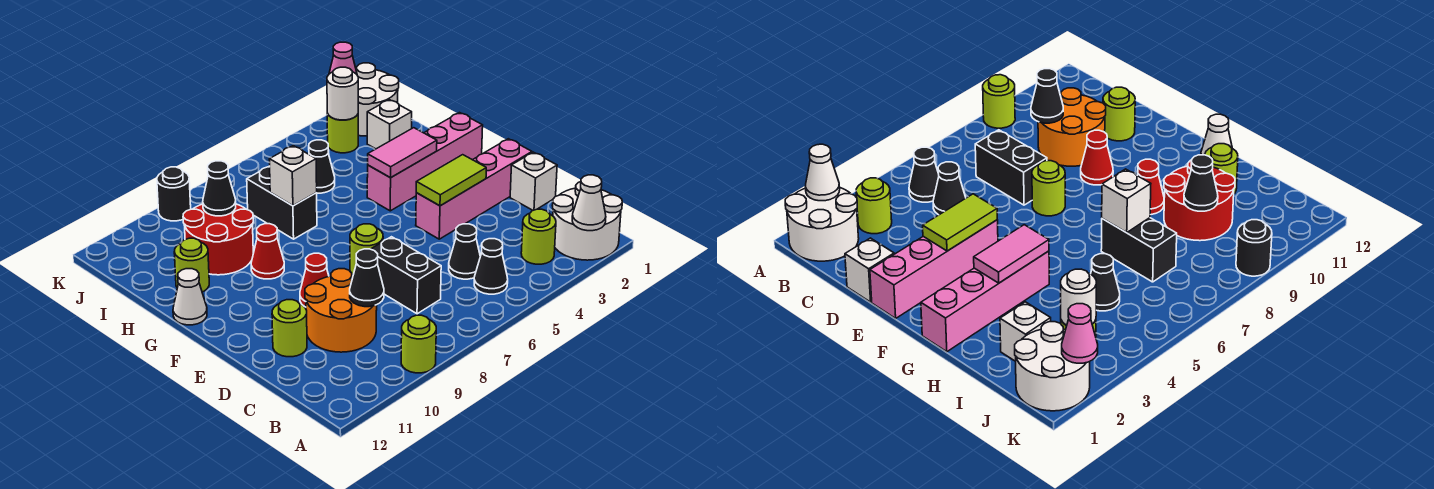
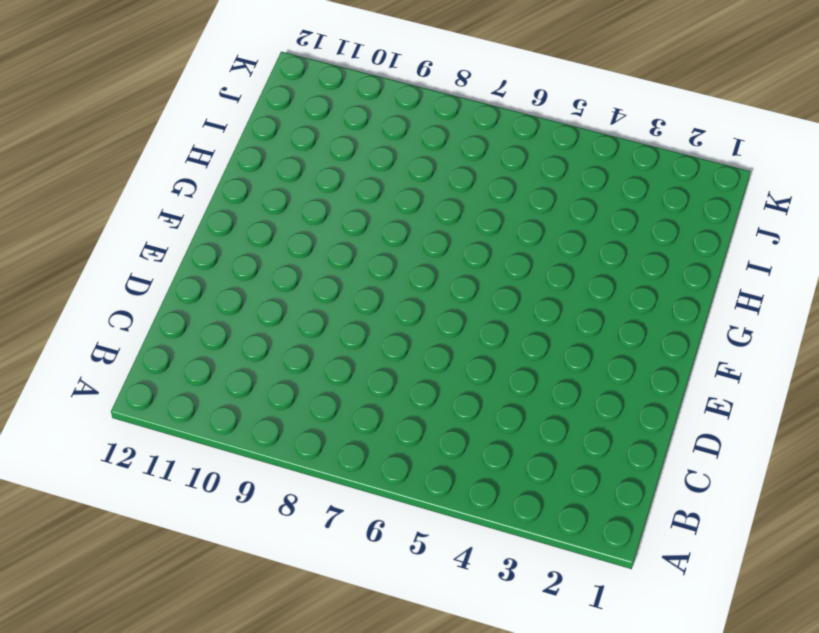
none -> white round brick A1:B2 level 1
none -> lime round brick A9 level 1
none -> lime round brick B3 level 1
none -> black cone B5 level 1

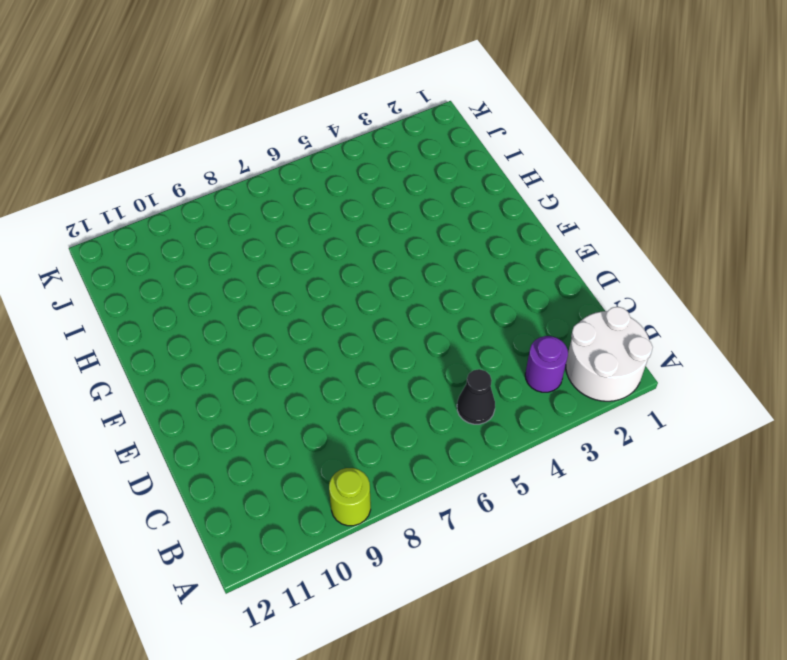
purple round brick B3 level 1 -> lime round brick B3 level 1
none -> black cone C5 level 1
none -> black brick C7:D7 level 1
none -> orange round brick C9:D10 level 1
none -> white brick D1 level 1

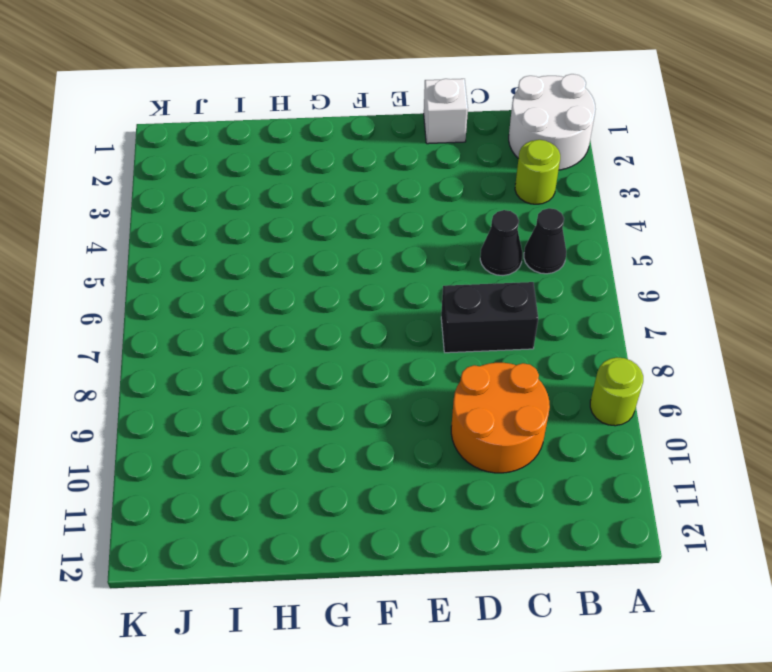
none -> lime round brick D11 level 1
none -> pink brick E1:E4 level 1
none -> lime round brick E7 level 1
none -> red cone E9 level 1

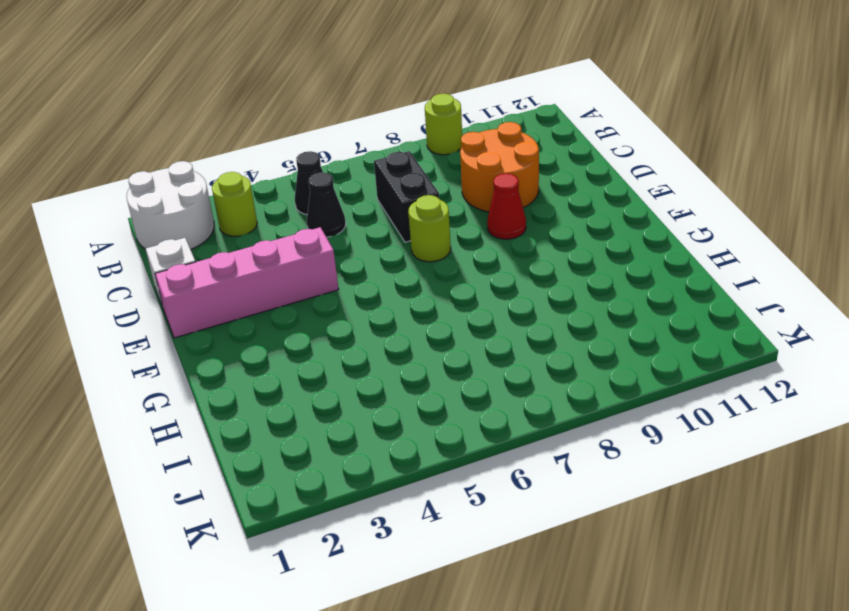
none -> lime round brick D11 level 1
none -> pink brick G1:G4 level 1
none -> red cone G9 level 1
none -> white cone G12 level 1

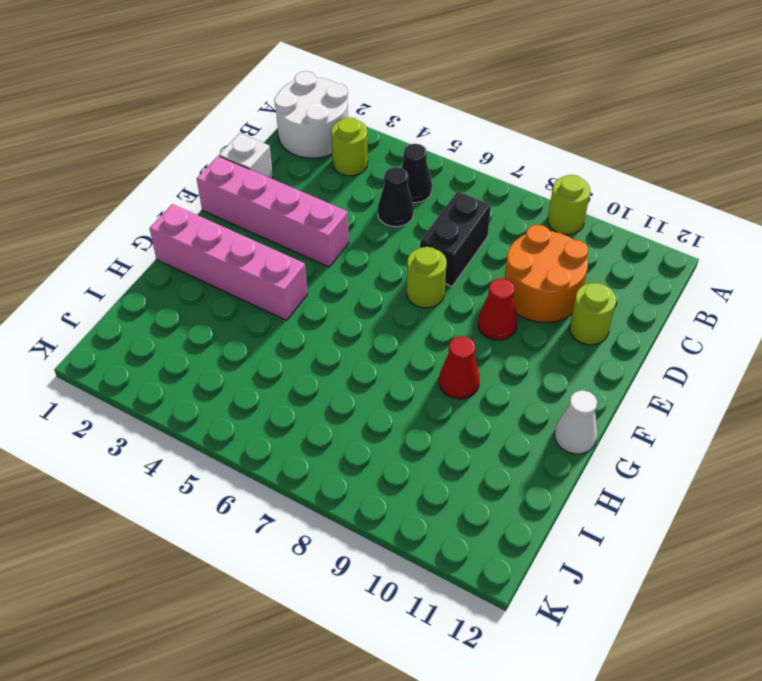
none -> black brick H7:I7 level 1
none -> red round brick H9:I10 level 1
none -> lime round brick H11 level 1
none -> white brick I2 level 1

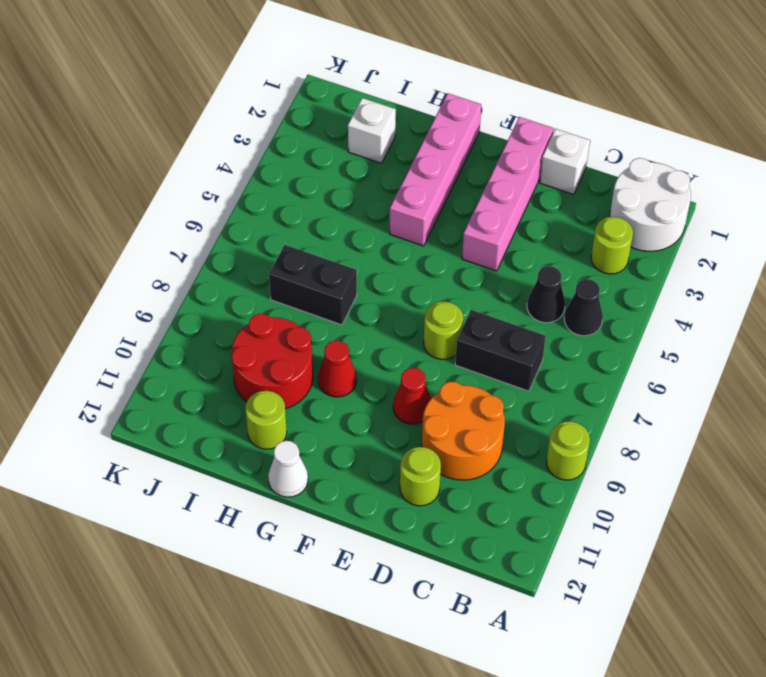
none -> black cone I5 level 1
none -> white round brick J1:K2 level 1
none -> lime round brick J3 level 1
none -> black round brick K9 level 1

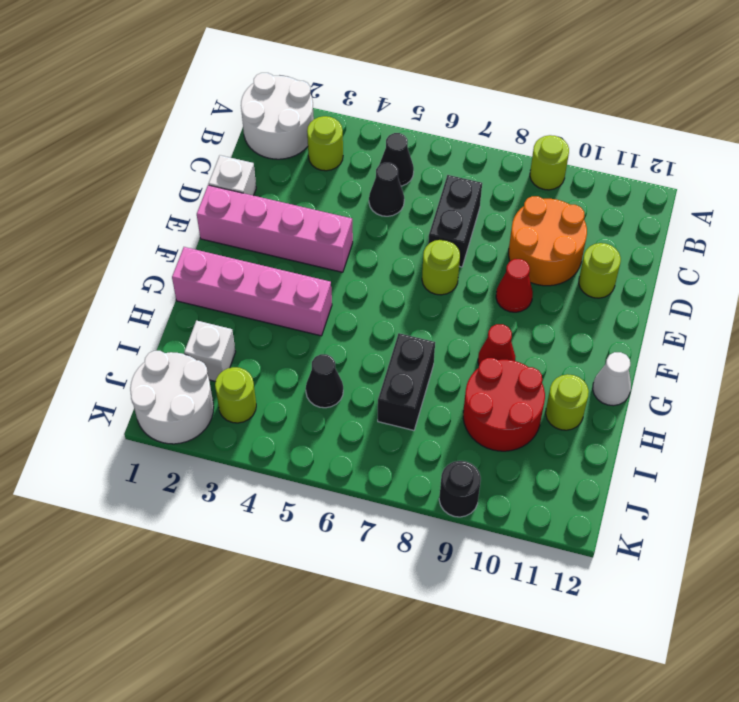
none -> white cone A2 level 2
none -> black cone C9 level 2
none -> lime tile E3:E4 level 2
none -> pink tile G3:G4 level 2

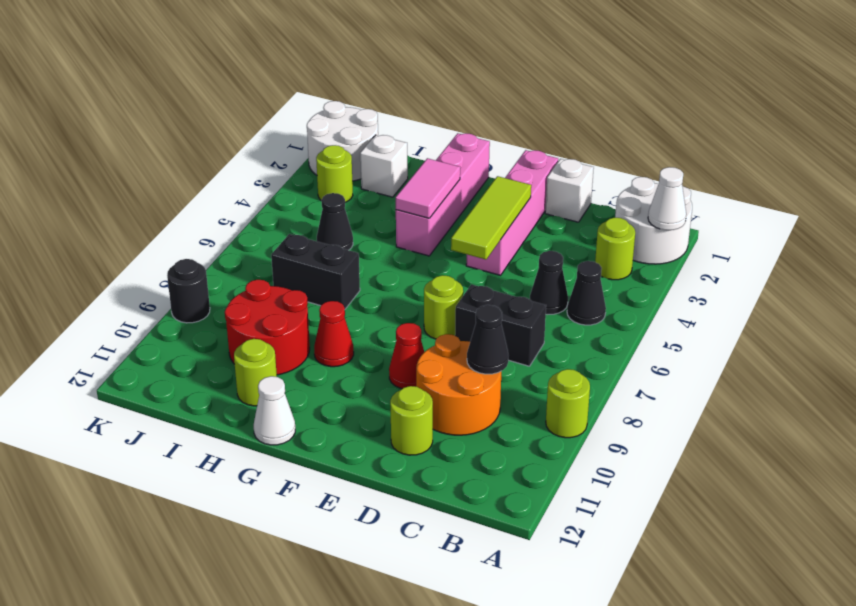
lime tile E3:E5 level 2 -> lime tile E3:E4 level 2
none -> white brick H7 level 2
none -> black cone I9 level 2
none -> white round brick J3 level 2
none -> pink cone K2 level 2

